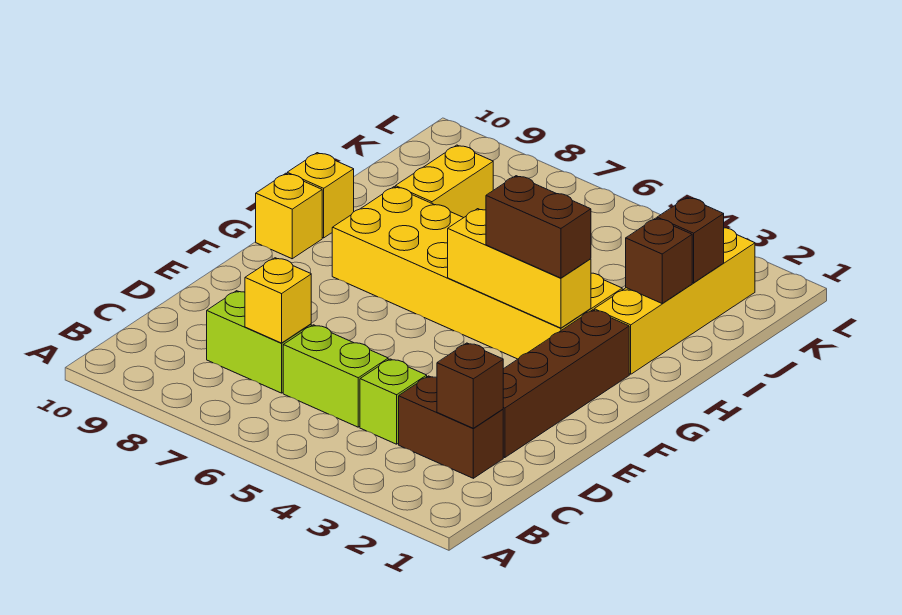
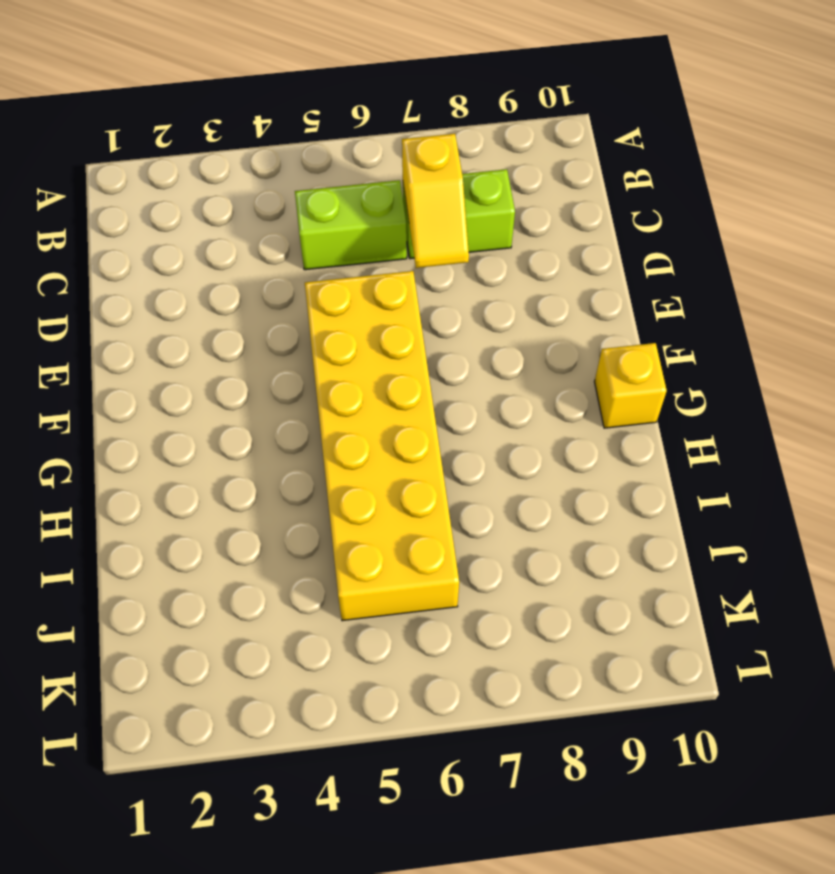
yellow slope C7:D7 level 2 top C -> yellow brick C7 level 2
yellow brick E5:J6 level 1 -> yellow brick G3:H8 level 1
none -> brown brick C2:C3 level 1
none -> lime brick C4 level 1
none -> brown brick D2:G2 level 1

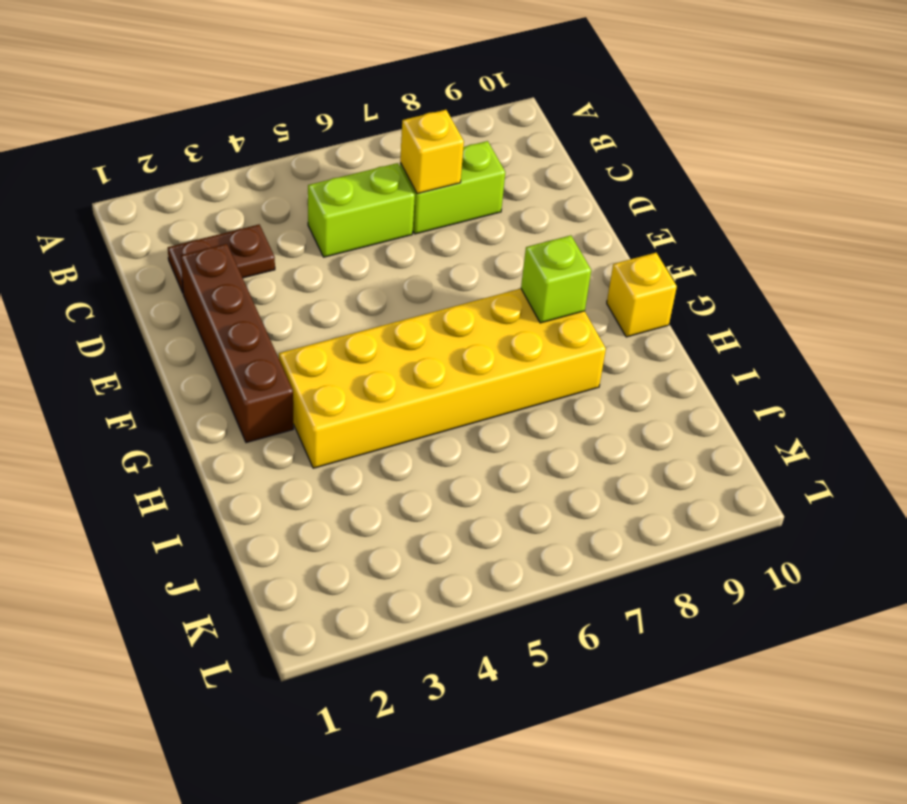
brown plate C2:C3 level 1 -> brown brick C2:C3 level 1
lime brick G8 level 2 -> lime brick C4 level 1
none -> yellow brick H2:K2 level 1
none -> yellow brick H10 level 1
none -> yellow brick I8:J8 level 1

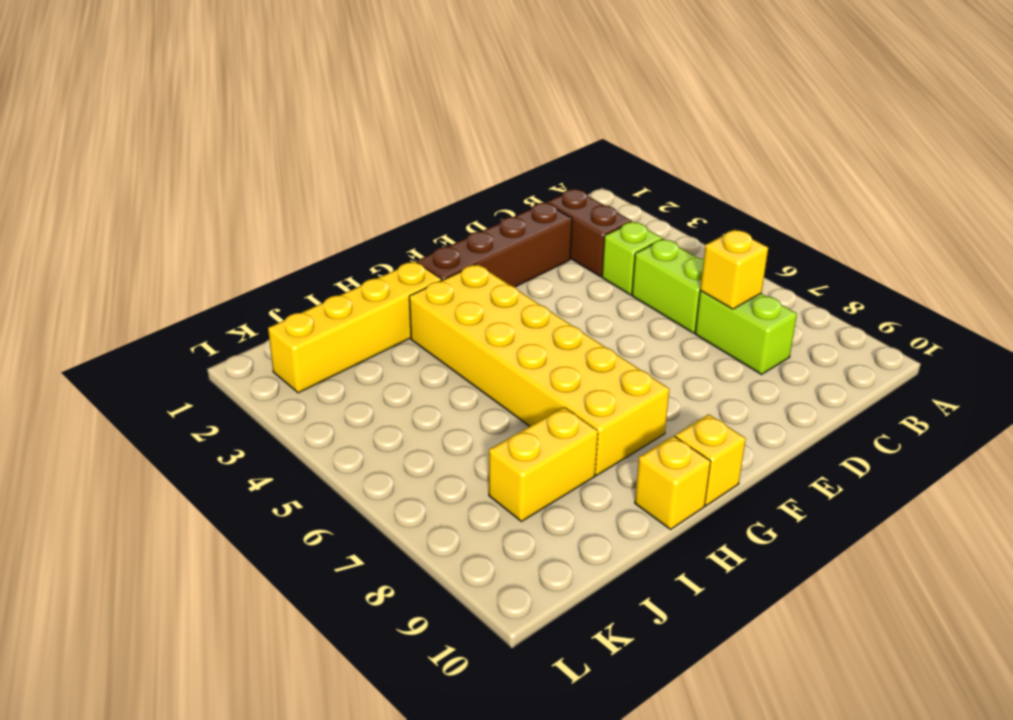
none -> brown brick C2 level 2
none -> yellow brick G3:G5 level 2
none -> brown brick I2 level 2

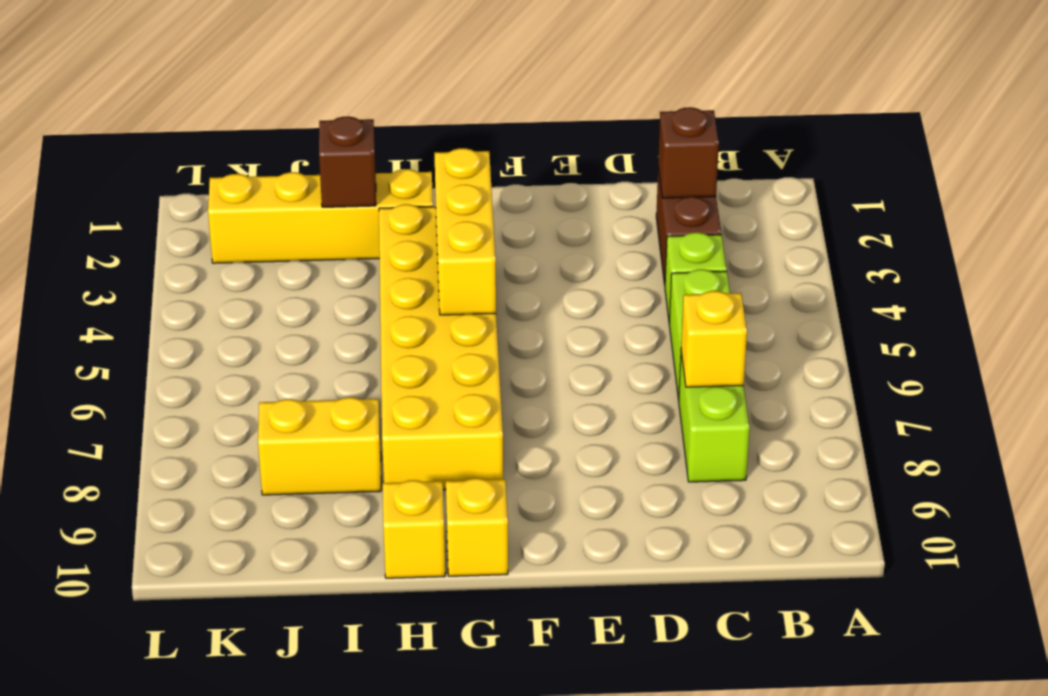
none -> brown brick D2:G2 level 1
none -> brown brick J2 level 2
none -> brown brick G3:G4 level 3

